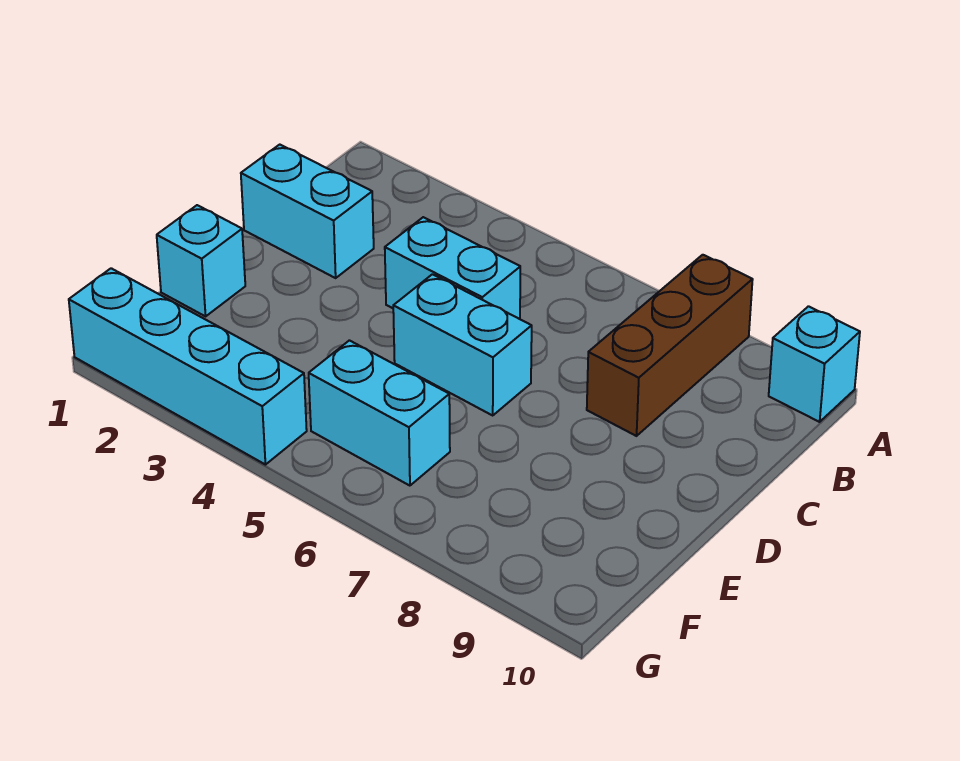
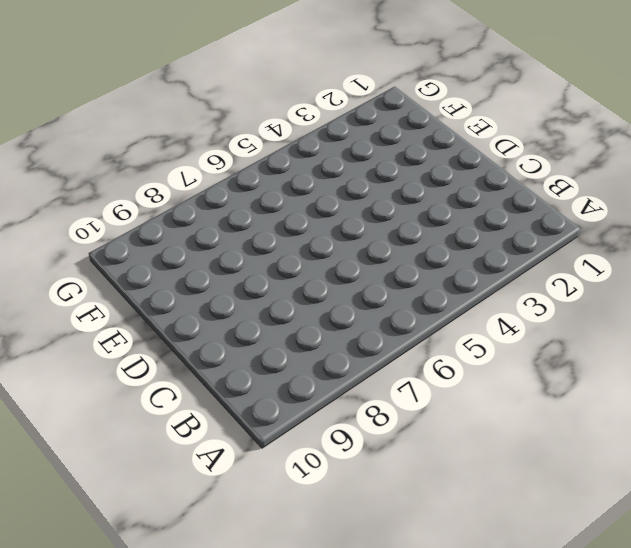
none -> brown brick A8:C8 level 1
none -> cyan brick A10 level 1

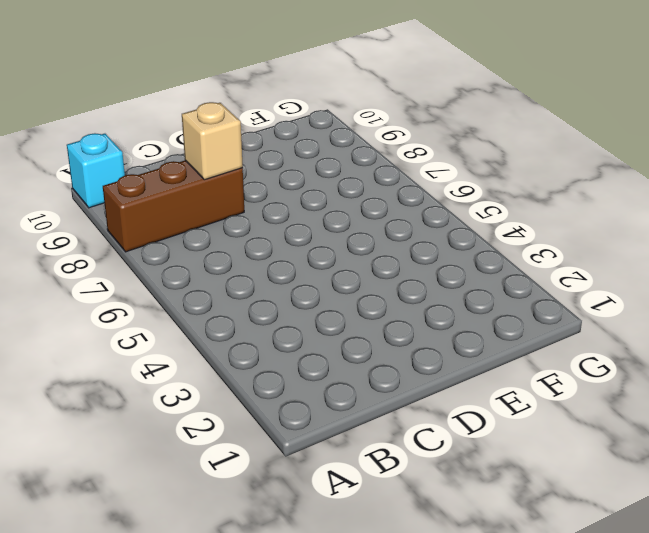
tan brick C8 level 2 -> none
none -> cyan brick C1:C2 level 1
none -> cyan brick C4:C5 level 1

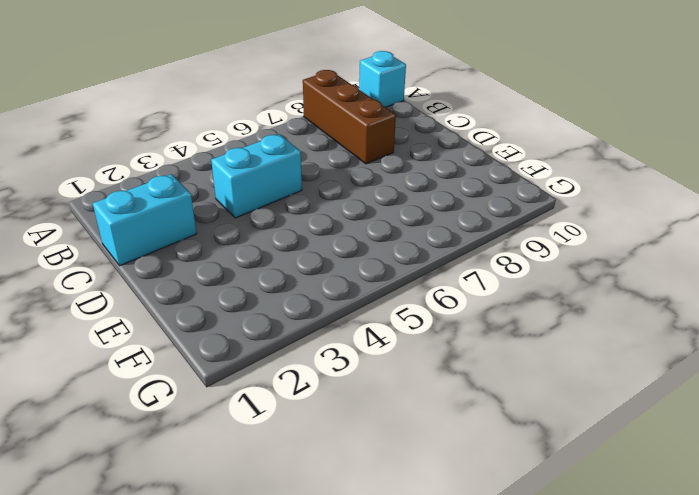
none -> cyan brick D5:D6 level 1
none -> cyan brick E1 level 1

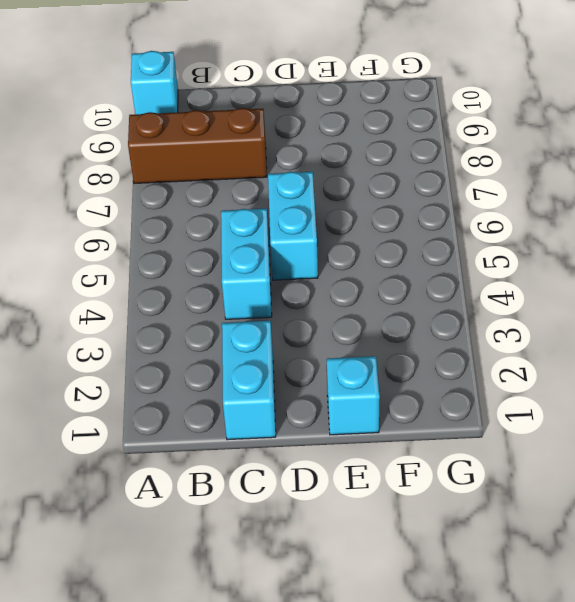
none -> cyan brick F5:F6 level 1
none -> cyan brick G1:G4 level 1

